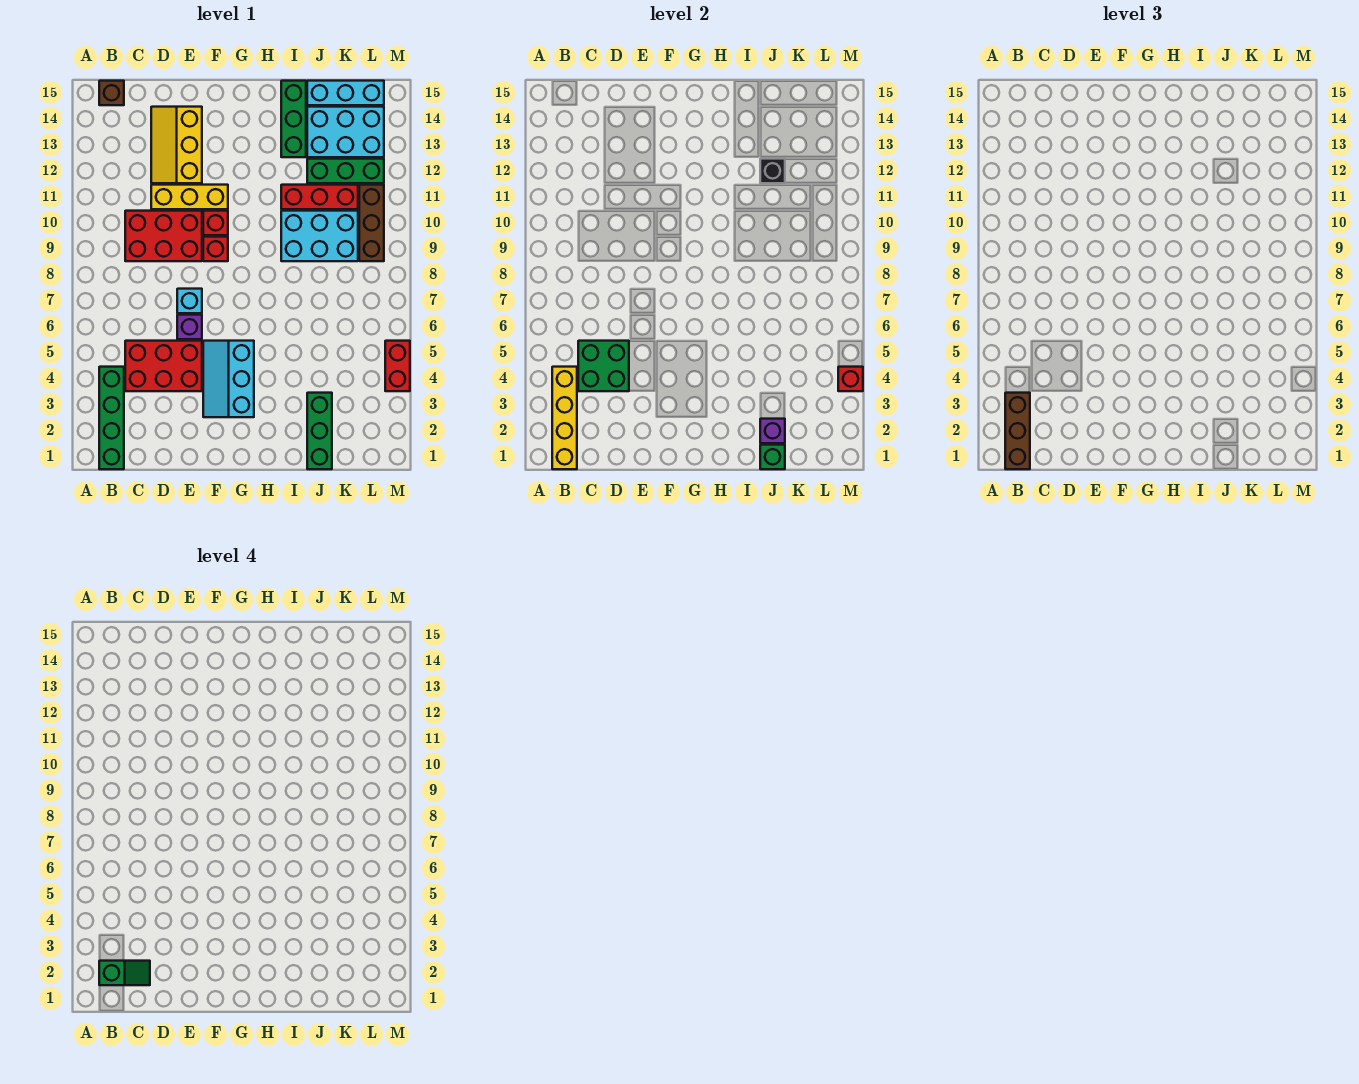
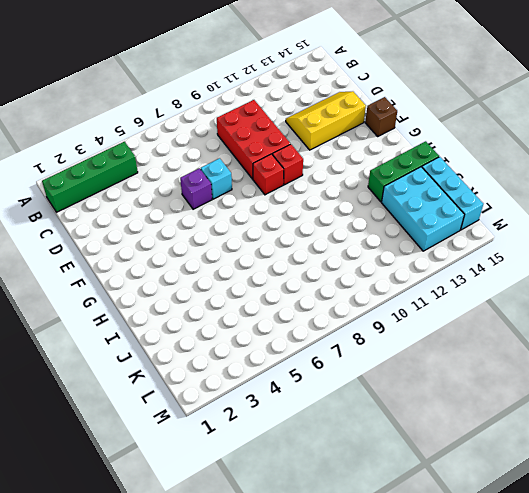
brown brick F15 level 1 -> brown brick B15 level 1
none -> red brick C4:E5 level 1
none -> yellow brick D11:F11 level 1
none -> cyan slope F3:G5 level 1 top G

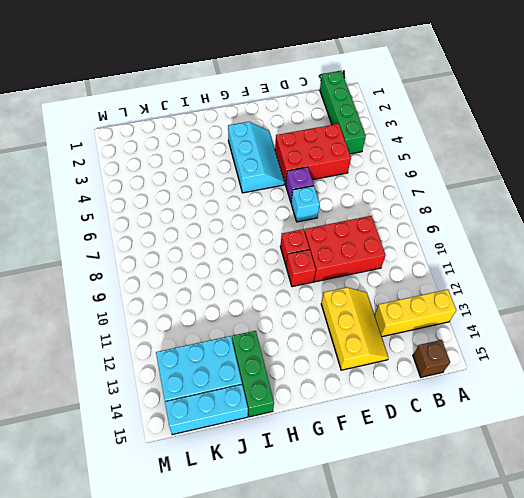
yellow brick A13:C13 level 1 -> yellow brick D11:F11 level 1
none -> cyan brick I9:K10 level 1
none -> red brick I11:K11 level 1
none -> green brick J1:J3 level 1

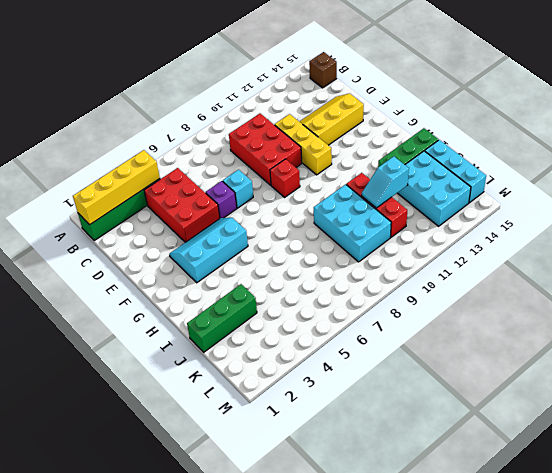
cyan slope J11:J12 level 2 top 12 -> black brick J12 level 2
none -> red brick F10 level 1
none -> green brick J12:L12 level 1
none -> brown brick L9:L11 level 1

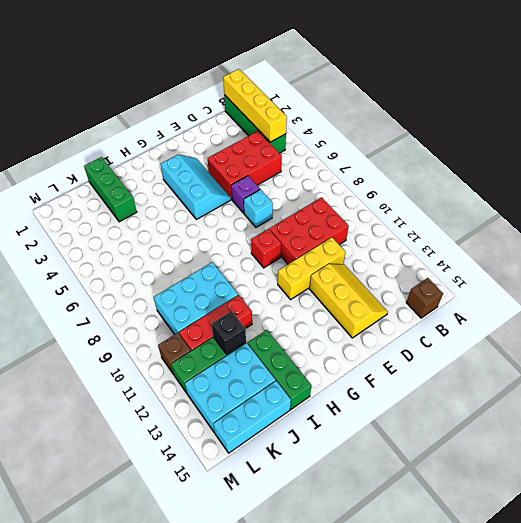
brown brick L11 level 1 -> brown brick L9:L11 level 1
none -> red brick F10 level 1
none -> red brick M4:M5 level 1
none -> green brick C4:D5 level 2

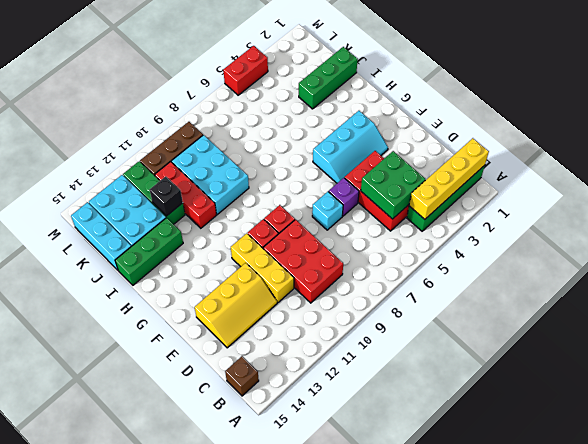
none -> green brick J1 level 2
none -> purple brick J2 level 2
none -> red brick M4 level 2

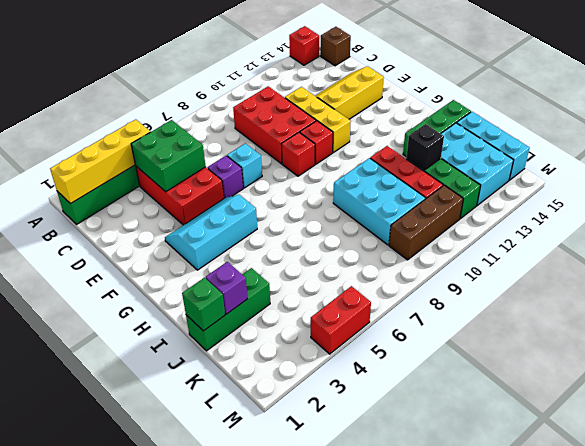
red brick A14 level 1 -> red brick M4 level 2
none -> brown brick B1:B3 level 3
none -> green slope B2:C2 level 4 top B

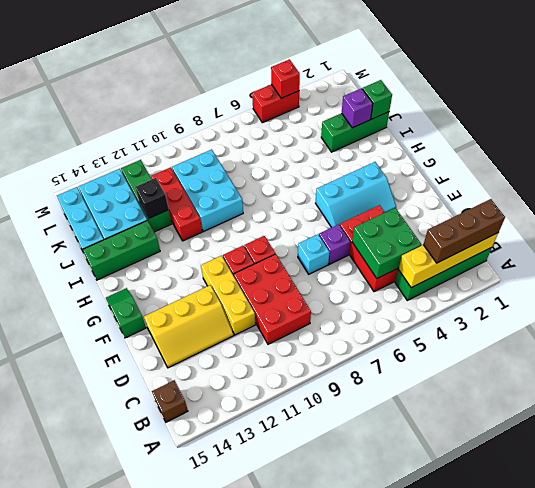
green slope F15:G15 level 1 top F -> green slope B2:C2 level 4 top B
none -> brown brick L9:L11 level 1

